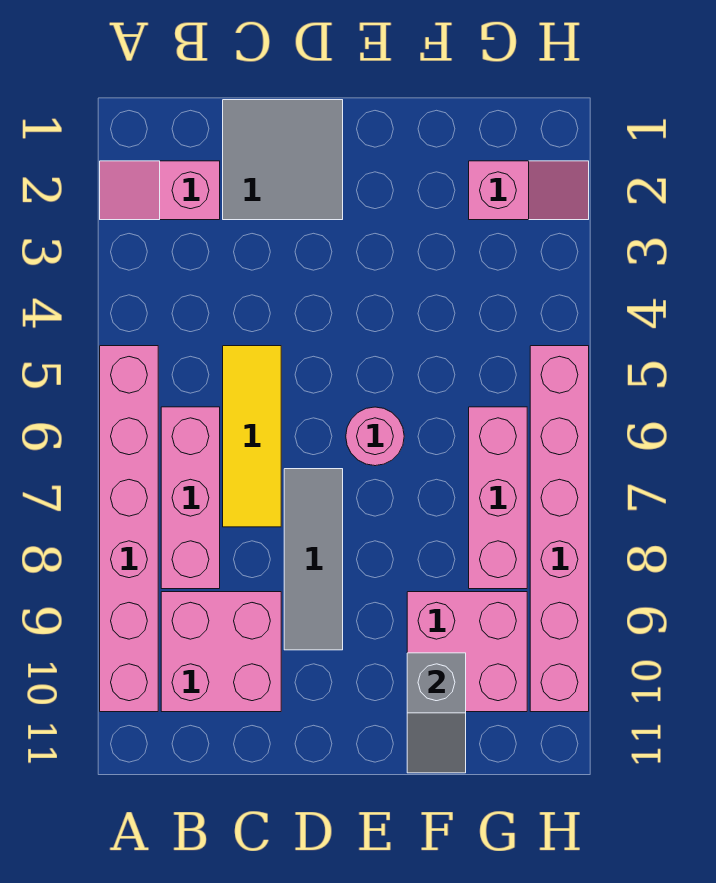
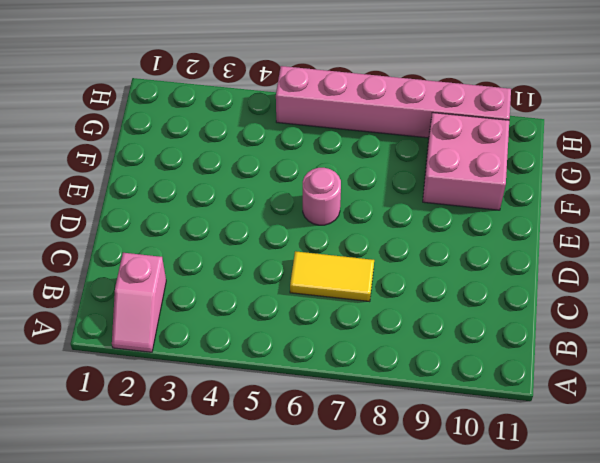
yellow tile C6:C7 level 1 -> yellow tile C5:C7 level 1
none -> pink brick A5:A10 level 1
none -> pink brick B6:B8 level 1
none -> pink brick B9:C10 level 1

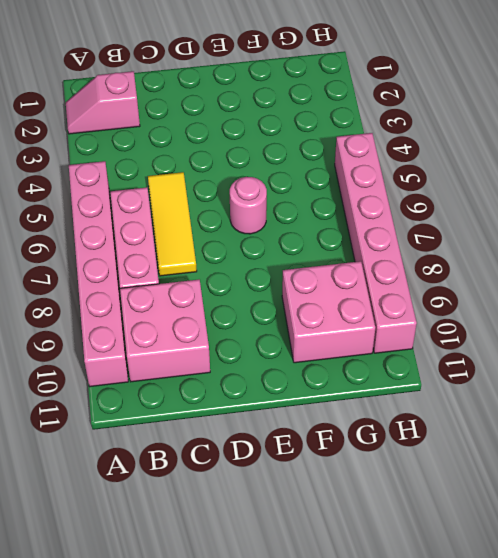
none -> grey tile C1:D2 level 1
none -> grey tile D7:D9 level 1
none -> pink slope G2:H2 level 1 top G

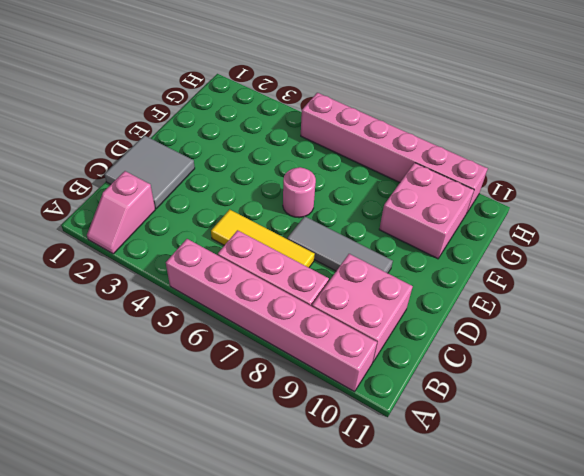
none -> pink slope G2:H2 level 1 top G
none -> pink brick G6:G8 level 1
none -> grey slope F10:F11 level 2 top 10

